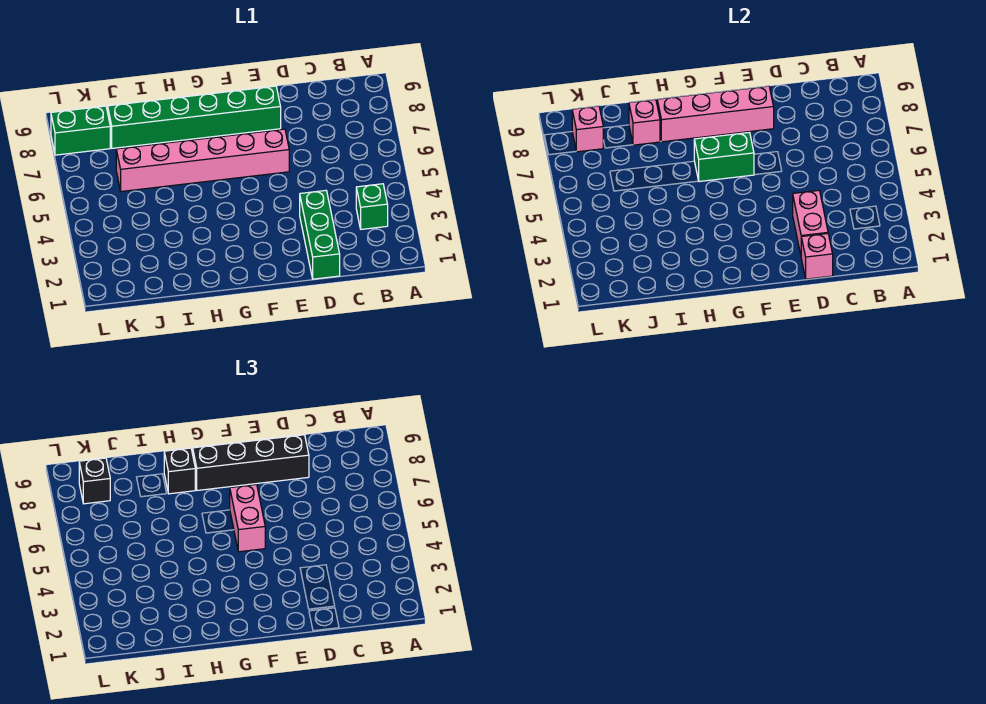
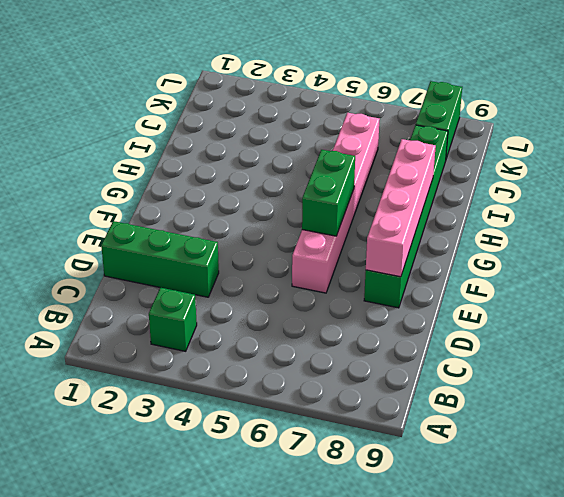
none -> pink brick D1 level 2
none -> pink brick D2:D3 level 2
none -> pink brick I8 level 2

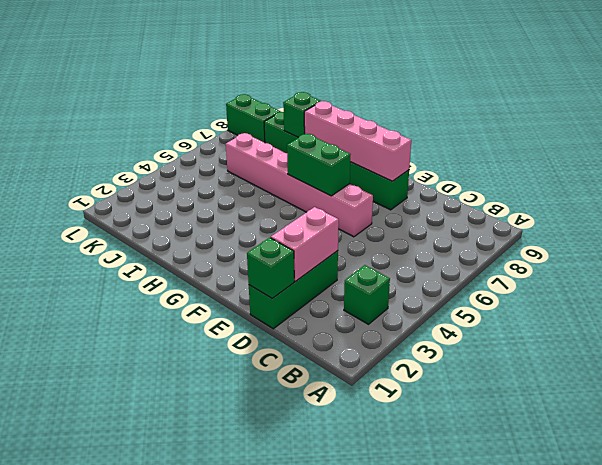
green brick D1 level 2 -> pink brick D1 level 2
green brick I8 level 2 -> pink brick I8 level 2
none -> pink brick K8 level 2
none -> black brick D8:G8 level 3
none -> pink brick F5:F6 level 3

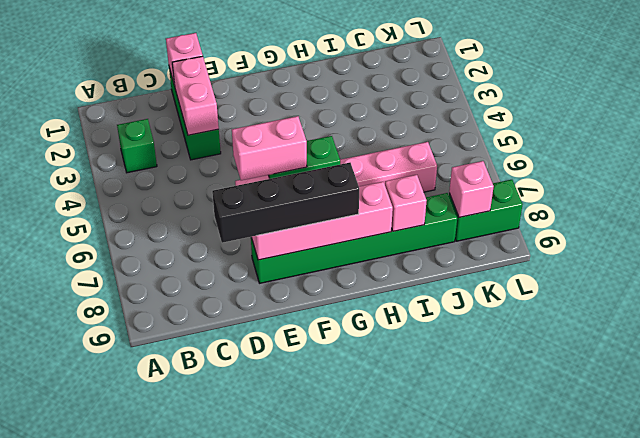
pink brick E6:F6 level 3 -> pink brick F5:F6 level 3
none -> black brick H8 level 3
none -> black brick K8 level 3

